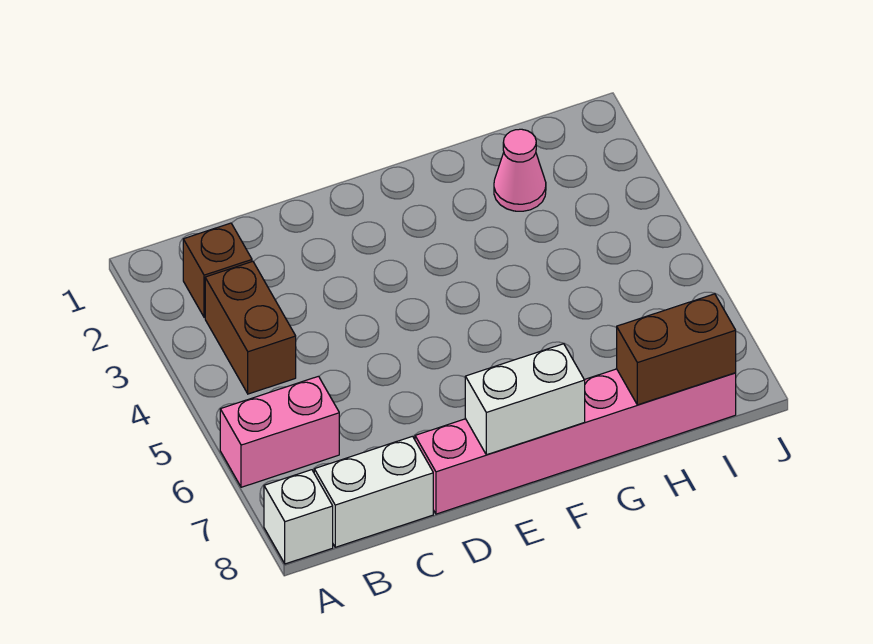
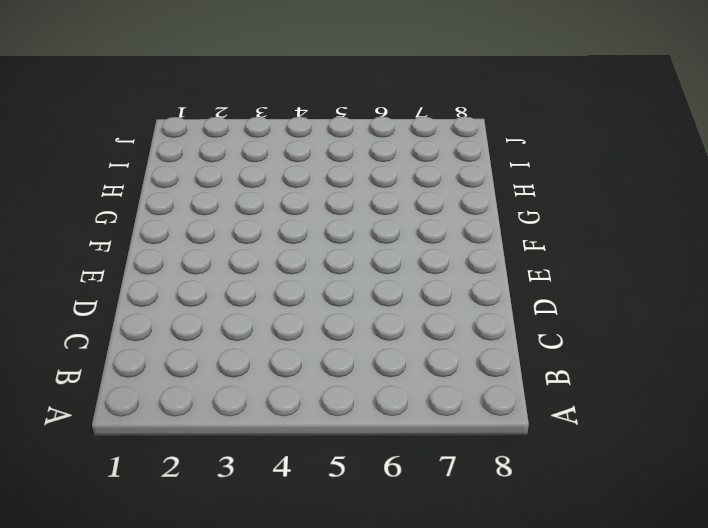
none -> pink brick A6:B6 level 1
none -> white brick A8 level 1

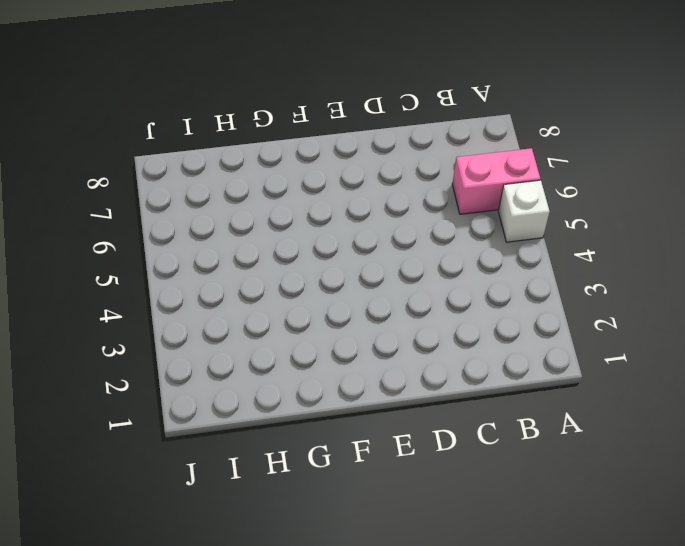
white brick A5 level 1 -> white brick A8 level 1
none -> brown brick B2 level 1
none -> brown brick B3:B4 level 1

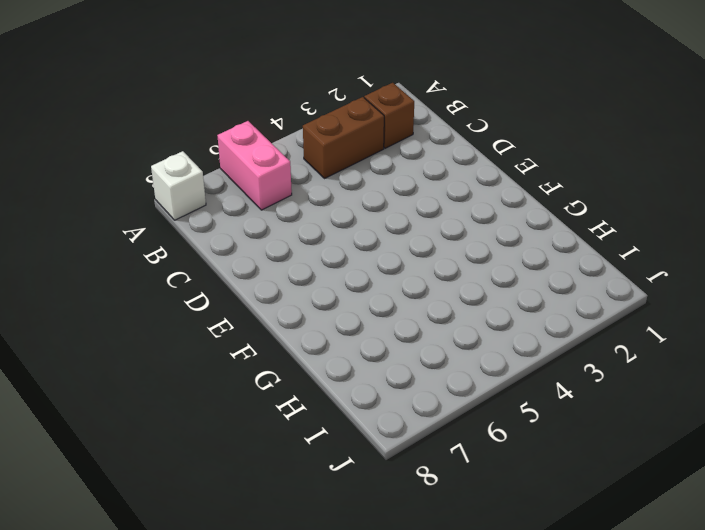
none -> white brick B8:C8 level 1
none -> pink brick D8:I8 level 1

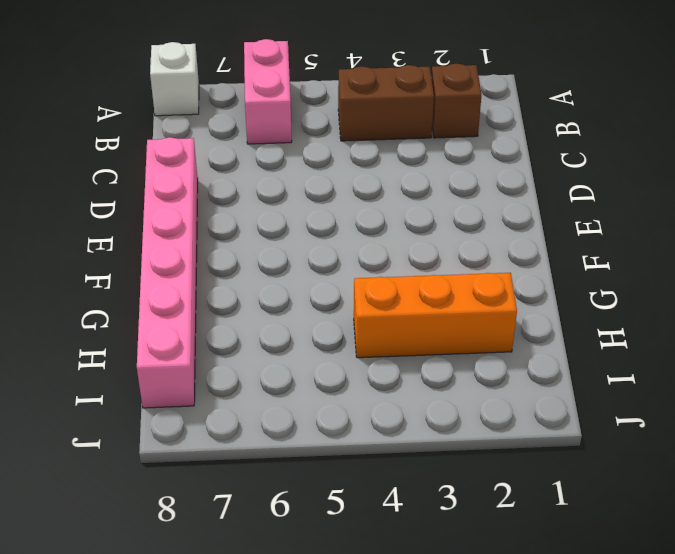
orange brick H2:H4 level 1 -> pink cone H2 level 1
none -> white brick B8:C8 level 1
none -> white brick E8:F8 level 2

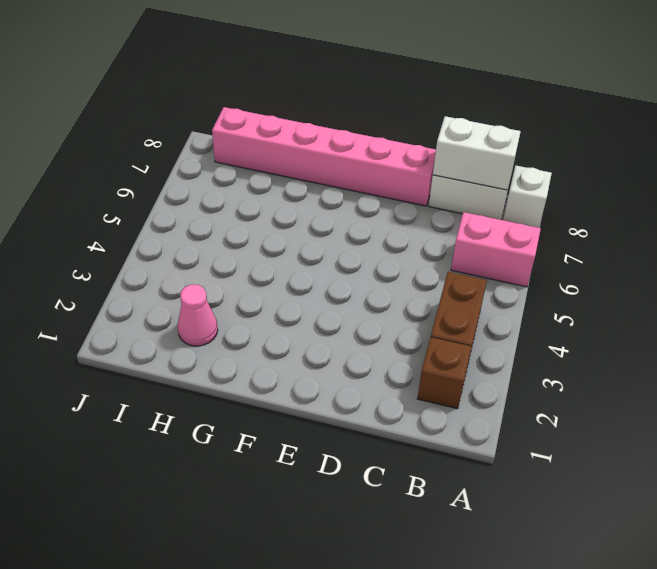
white brick B8:C8 level 2 -> white brick E8:F8 level 2
none -> brown brick H8:I8 level 2

